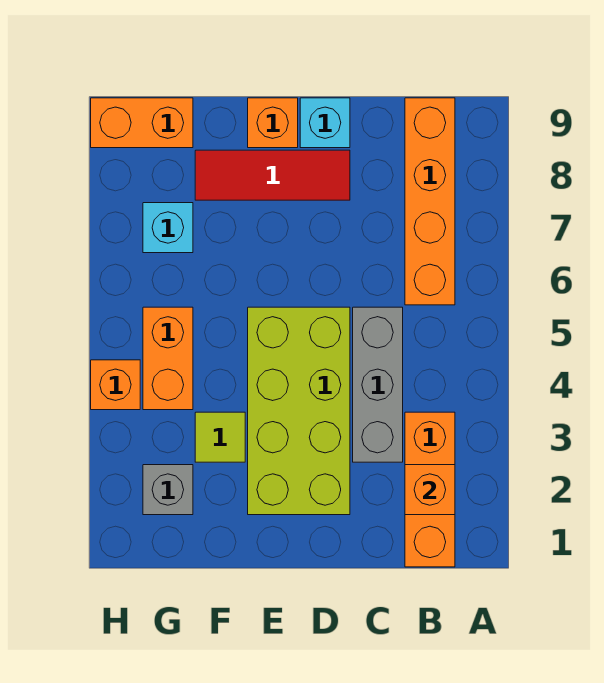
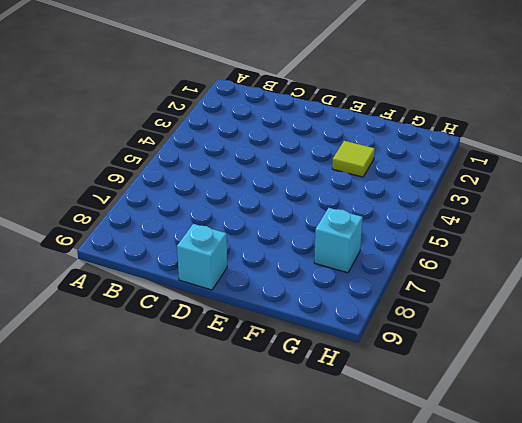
none -> orange brick B1:B3 level 1
none -> orange brick B6:B9 level 1
none -> grey brick C3:C5 level 1

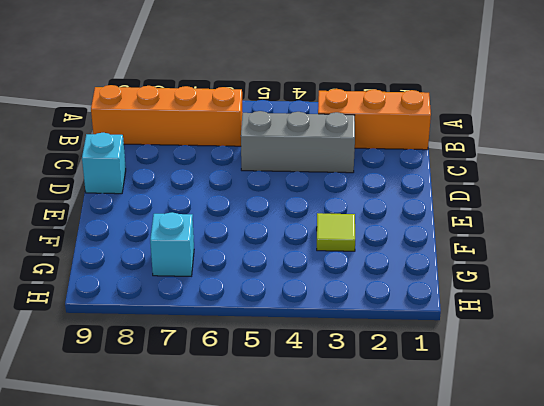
none -> lime brick D2:E5 level 1
none -> red tile D8:F8 level 1
none -> orange brick E9 level 1

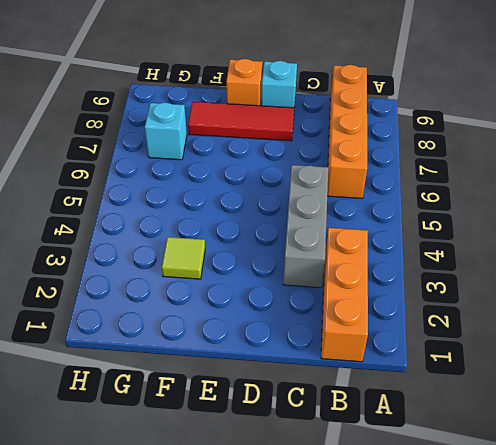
none -> lime brick D2:E5 level 1
none -> grey brick G2 level 1
none -> orange brick G4:G5 level 1

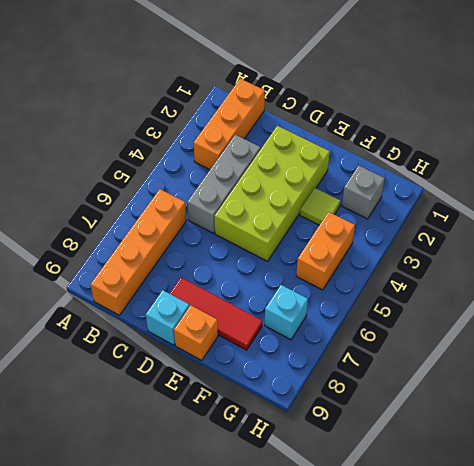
none -> orange brick G9:H9 level 1
none -> orange brick H4 level 1
none -> orange brick B2 level 2

